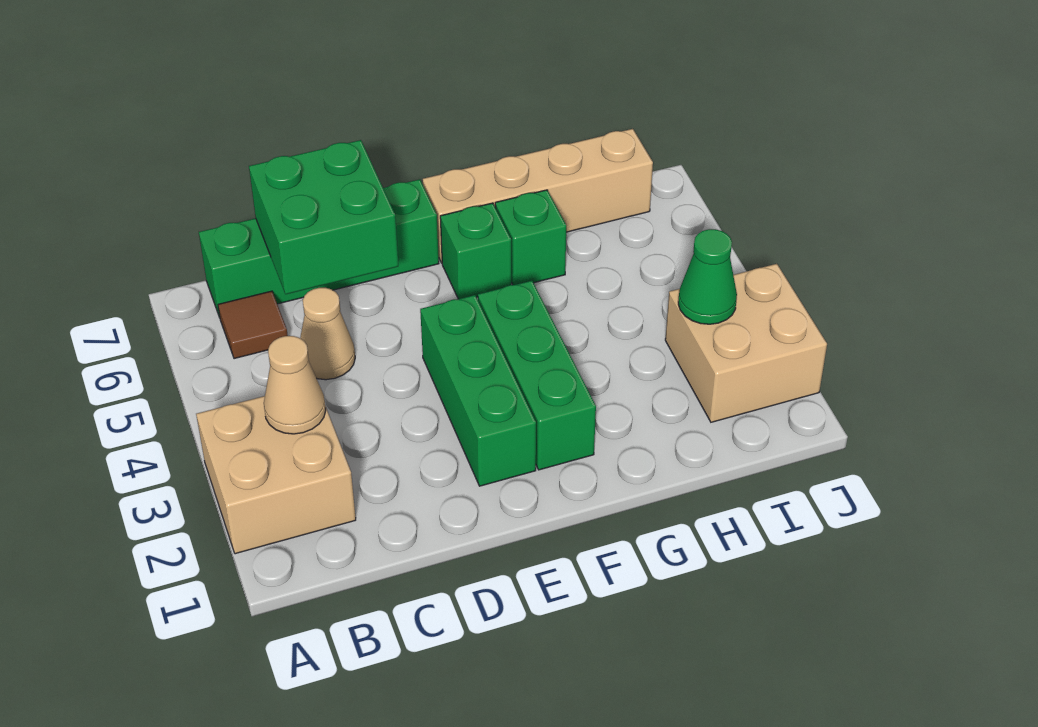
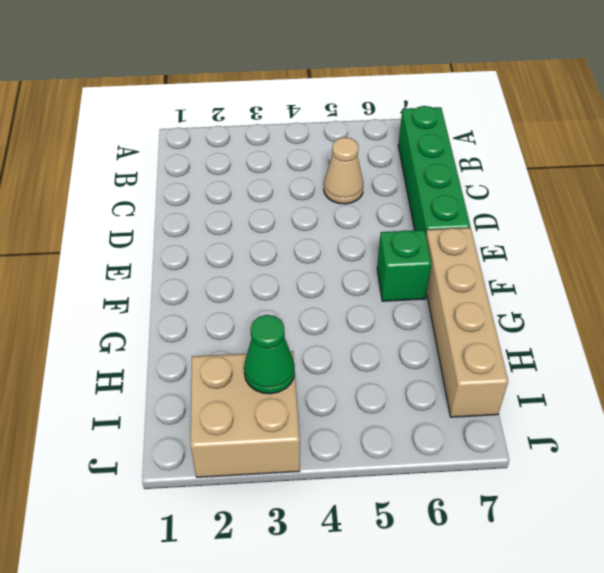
none -> tan brick A2:B3 level 1
none -> brown tile B6 level 1
none -> green brick E2:E4 level 1

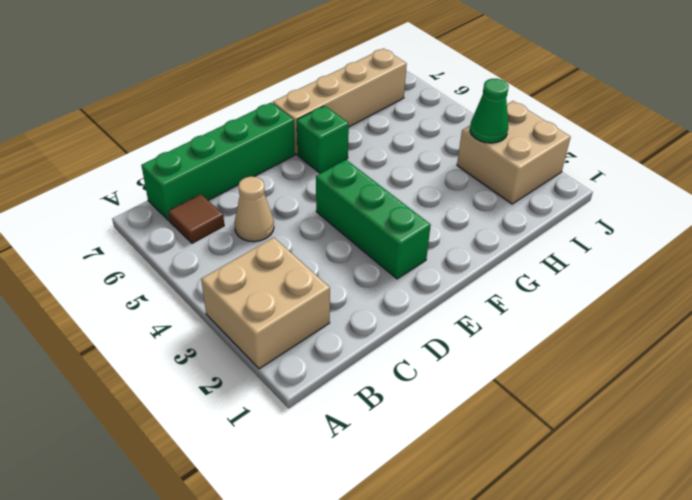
none -> green brick F2:F4 level 1
none -> green brick G6 level 1
none -> tan cone B3 level 2

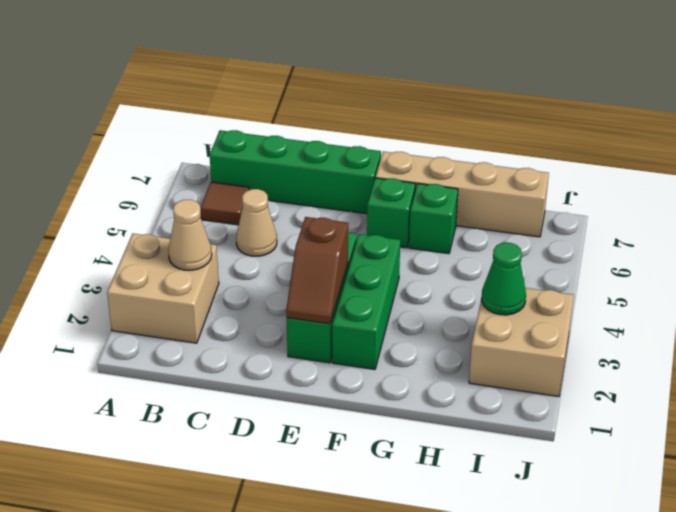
brown slope E2:E3 level 2 top 3 -> none
none -> green brick C6:D7 level 2

